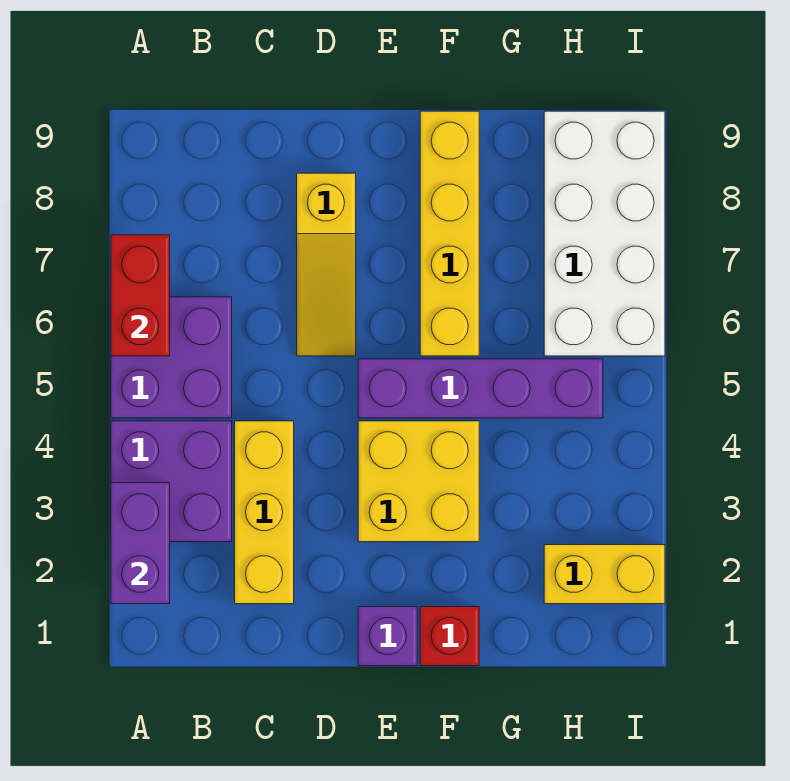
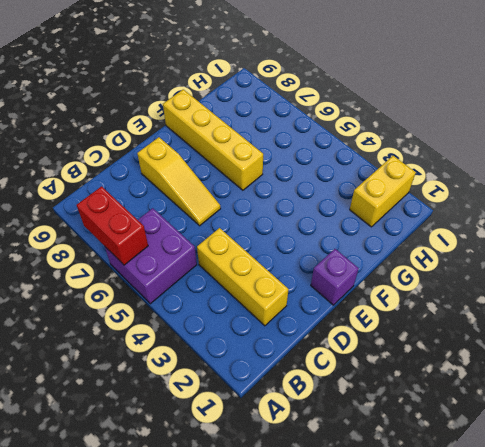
none -> purple brick A3:B4 level 1
none -> yellow brick E3:F4 level 1
none -> purple brick E5:H5 level 1

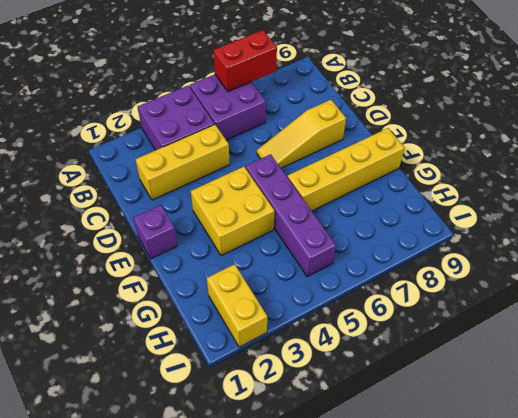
none -> red brick F1 level 1
none -> white brick H6:I9 level 1
none -> purple brick A2:A3 level 2

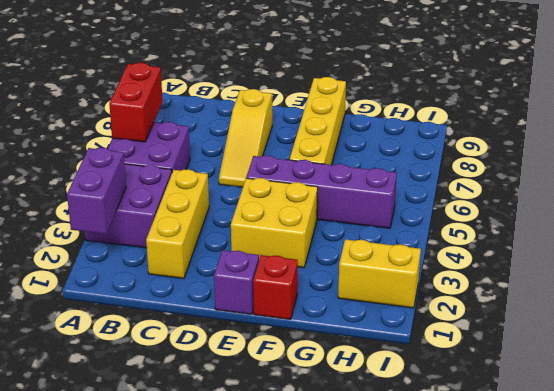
none -> white brick H6:I9 level 1

